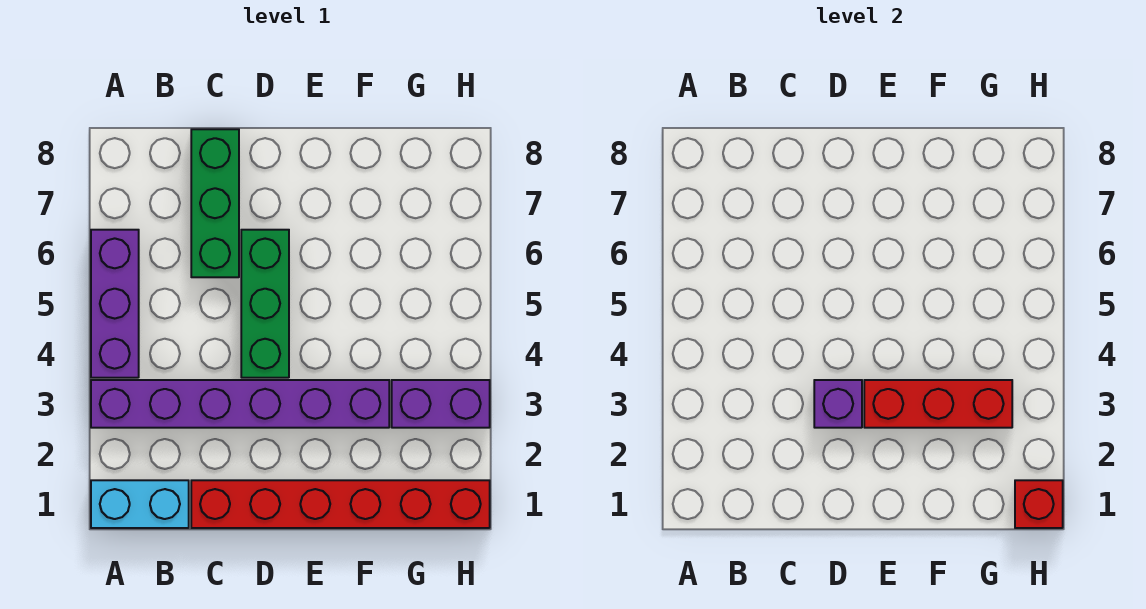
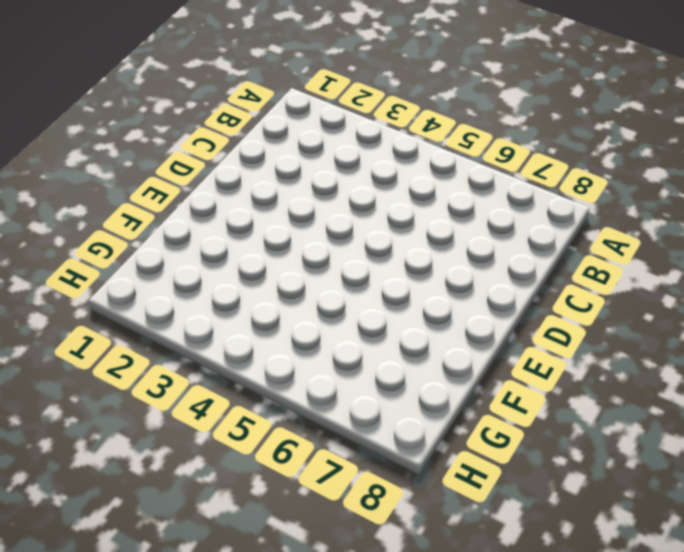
none -> cyan brick A1:B1 level 1
none -> purple brick A3:F3 level 1

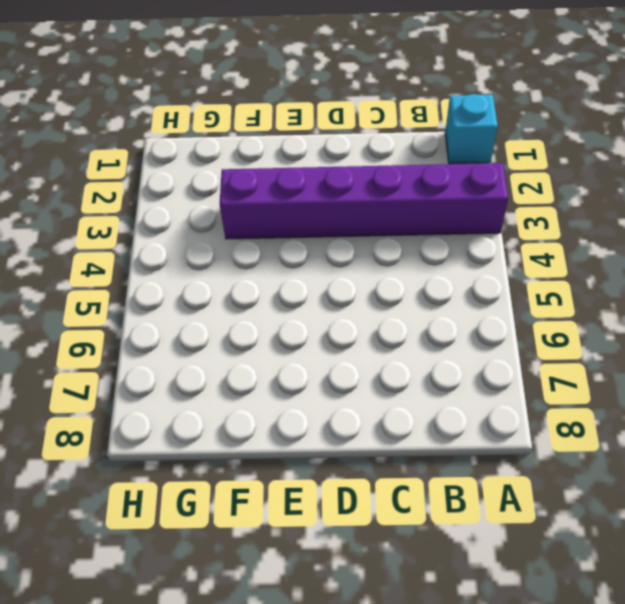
cyan brick A1 level 1 -> cyan brick A1:B1 level 1
none -> purple brick A4:A6 level 1
none -> red brick C1:H1 level 1

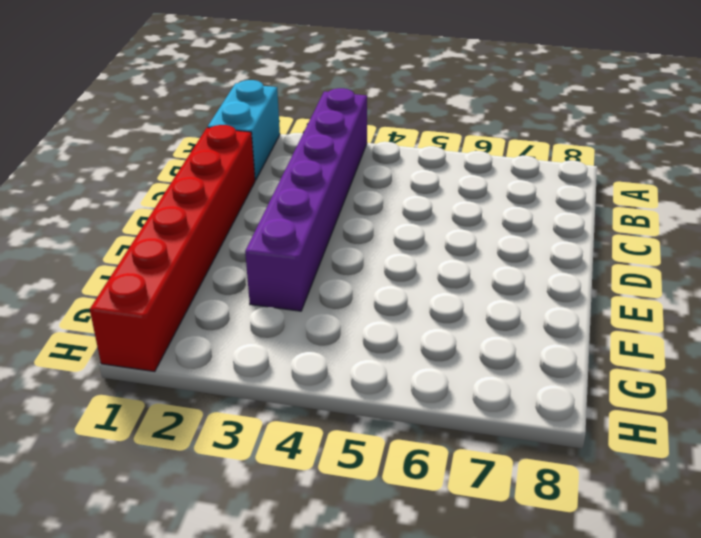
none -> purple brick A4:A6 level 1
none -> green brick C6:C8 level 1

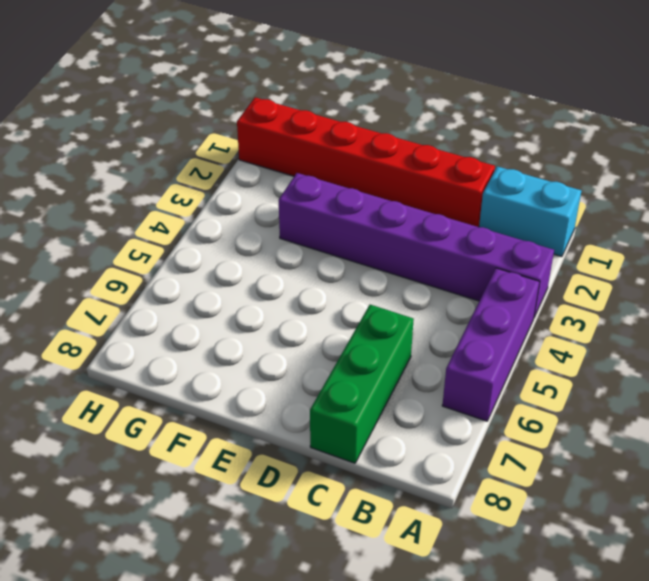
none -> green brick D4:D6 level 1
none -> purple brick G3:H3 level 1

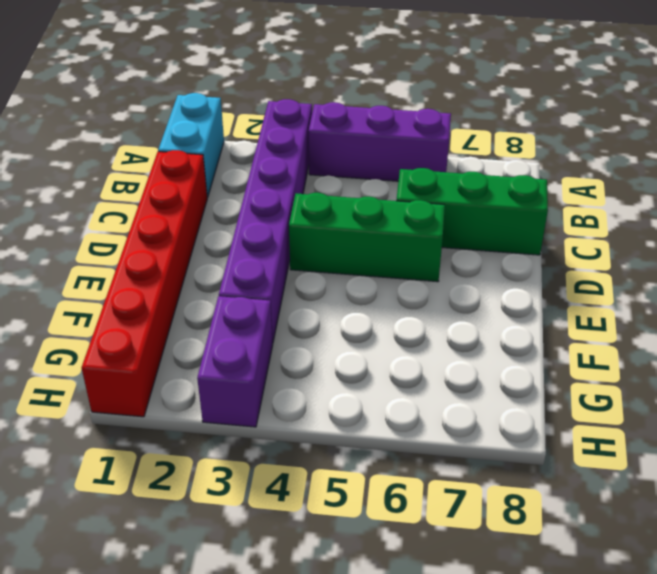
none -> purple brick D3 level 2
none -> red brick E3:G3 level 2

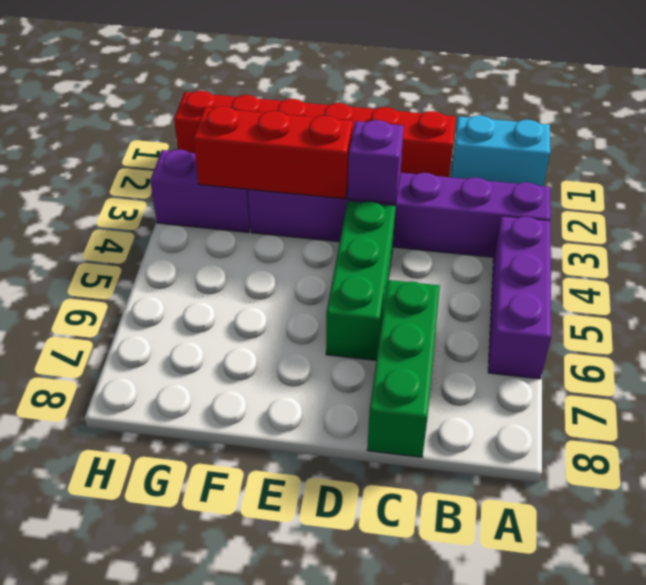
none -> red brick H1 level 2

